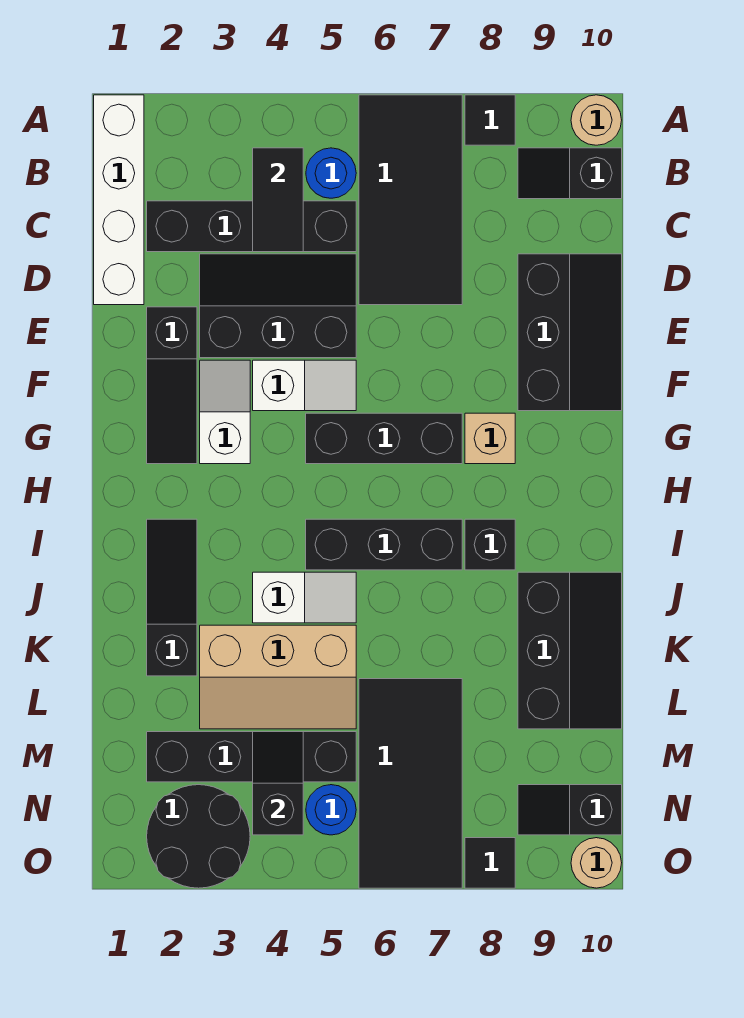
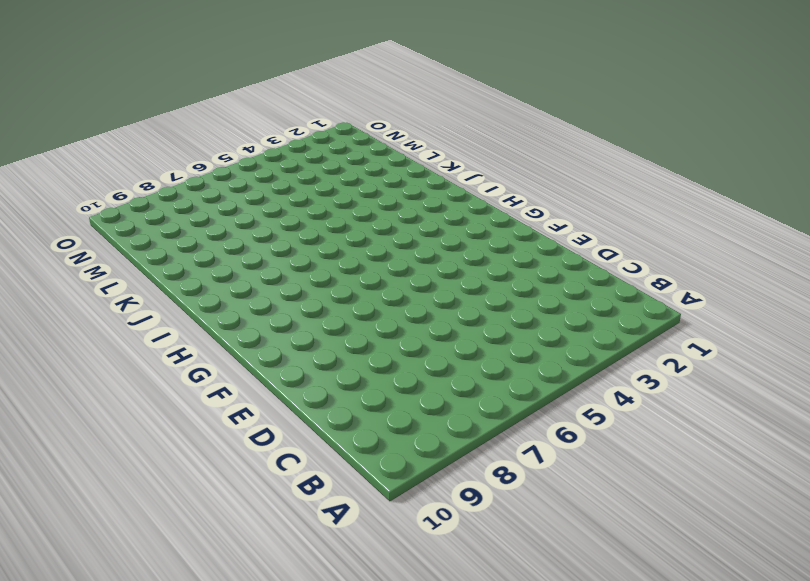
none -> white brick A1:D1 level 1
none -> black tile A6:D7 level 1
none -> black tile A8 level 1

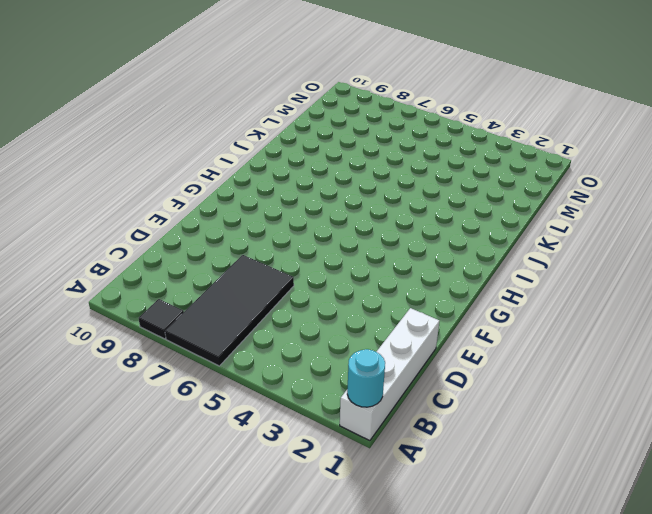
cyan round brick A1 level 2 -> none
none -> tan round brick A10 level 1
none -> blue round brick B5 level 1
none -> black slope B9:B10 level 1 top 10

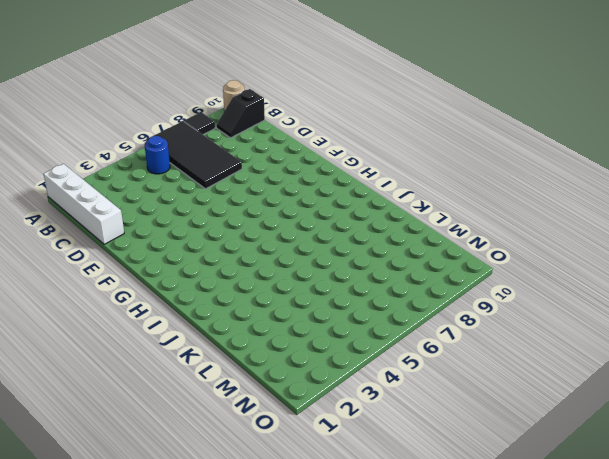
none -> black brick C2:C5 level 1
none -> black slope D3:E5 level 1 top E
none -> black slope D9:F10 level 1 top 9

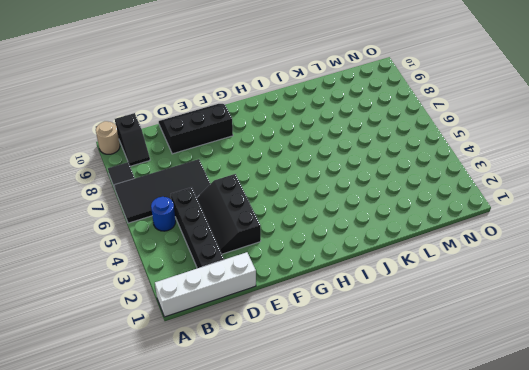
none -> black slope E2:G2 level 1 top E
none -> white slope F3:G3 level 1 top G
none -> white slope F4:F5 level 1 top 4

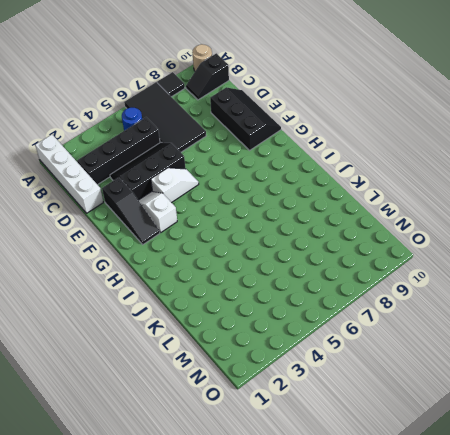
none -> black brick G5:G7 level 1
none -> tan brick G8 level 1
none -> black slope I2:K2 level 1 top K

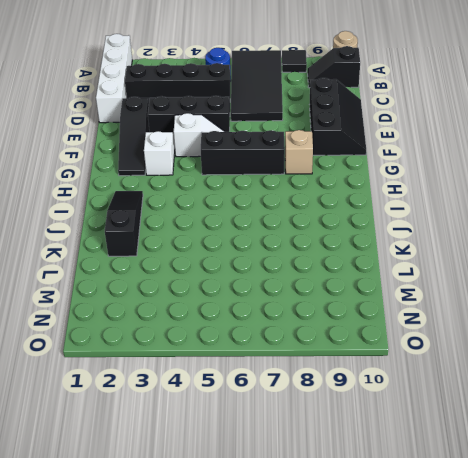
none -> black brick I5:I7 level 1
none -> black brick I8 level 1
none -> white slope J4:J5 level 1 top 4

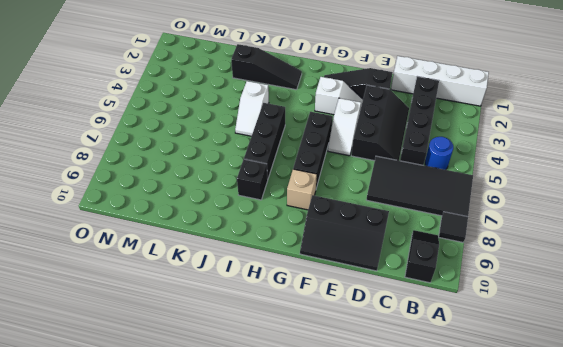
none -> tan round brick A10 level 1
none -> black slope J9:L10 level 1 top 9
none -> tan slope K3:L5 level 1 top K

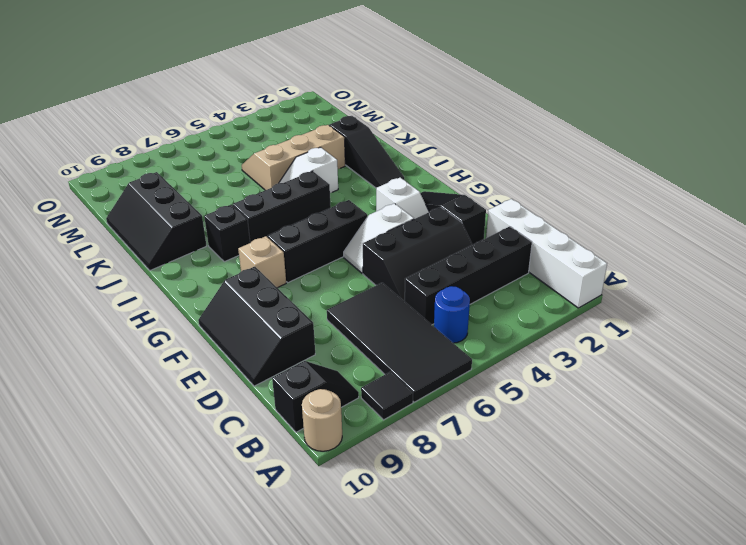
none -> black tile L6:O7 level 1
none -> black brick M2:M5 level 1
none -> black round brick N2:O3 level 1

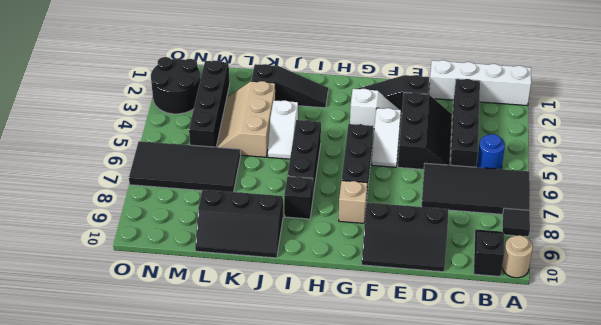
none -> blue round brick N5 level 1
none -> black slope N9:N10 level 1 top 10
none -> black tile O8 level 1

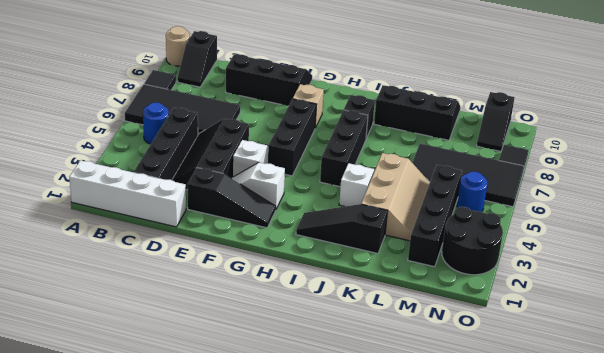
none -> tan round brick O10 level 1
none -> black tile B4:C4 level 2
none -> black slope M4:N4 level 2 top N

